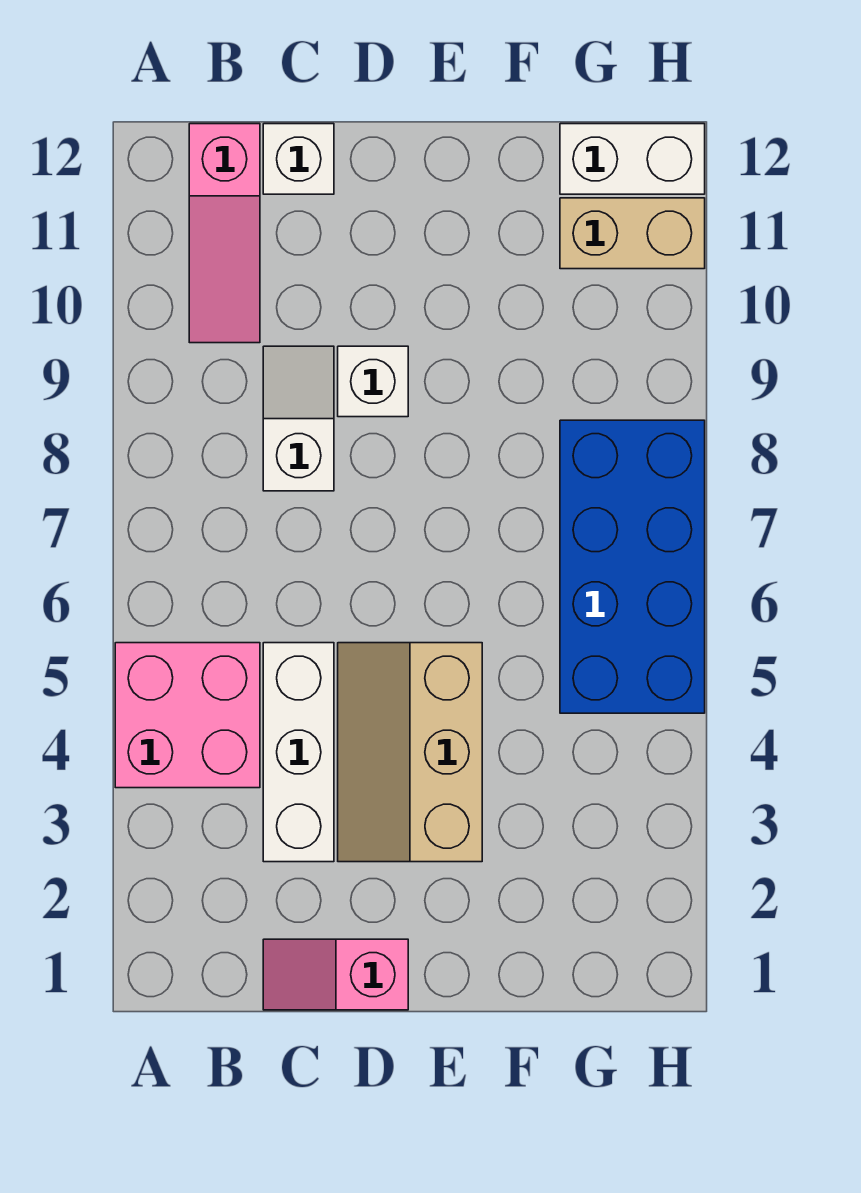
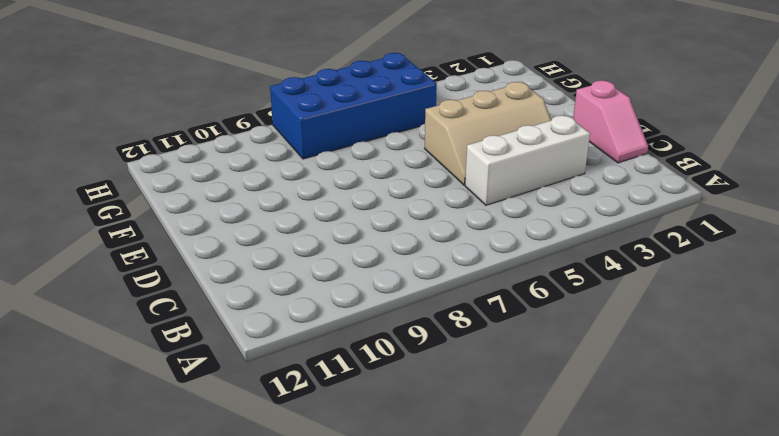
none -> pink brick A4:B5 level 1
none -> pink slope B10:B12 level 1 top 12

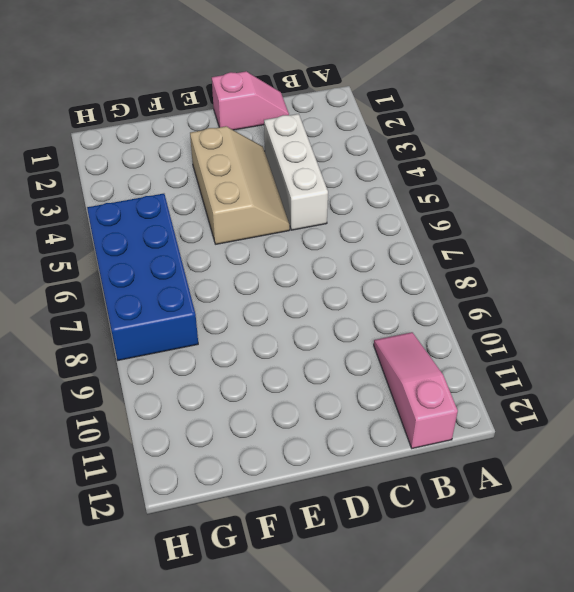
none -> pink brick A4:B5 level 1
none -> white slope C8:C9 level 1 top 8

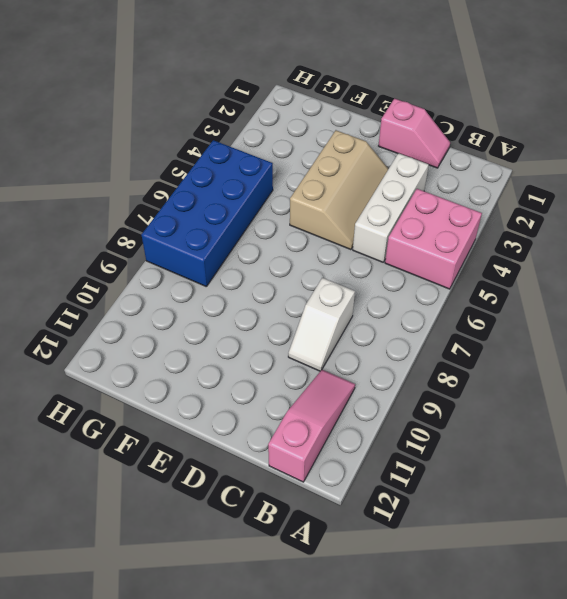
none -> white brick C12 level 1
none -> white brick D9 level 1

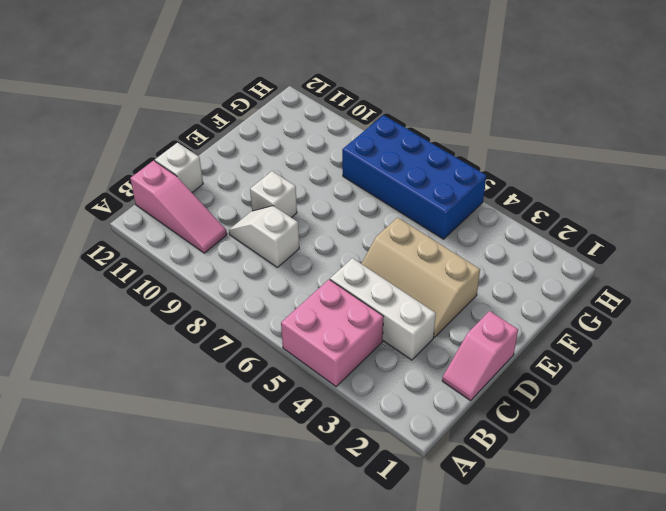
none -> tan brick G11:H11 level 1
none -> white brick G12:H12 level 1

